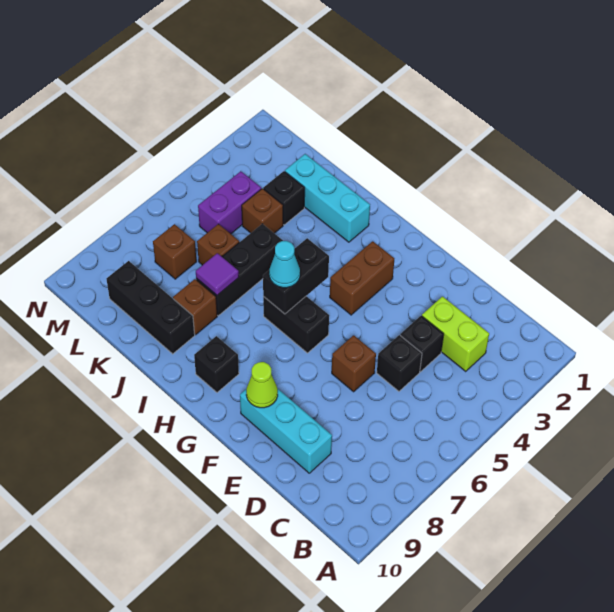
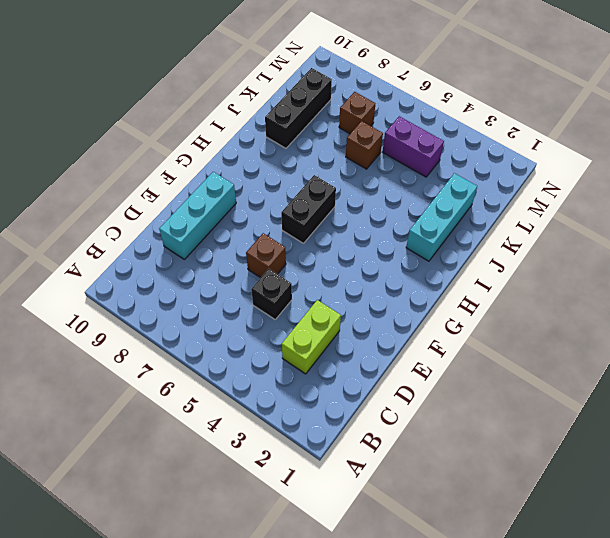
none -> black brick D4 level 1
none -> brown brick G3:G4 level 1
none -> black brick H9 level 1

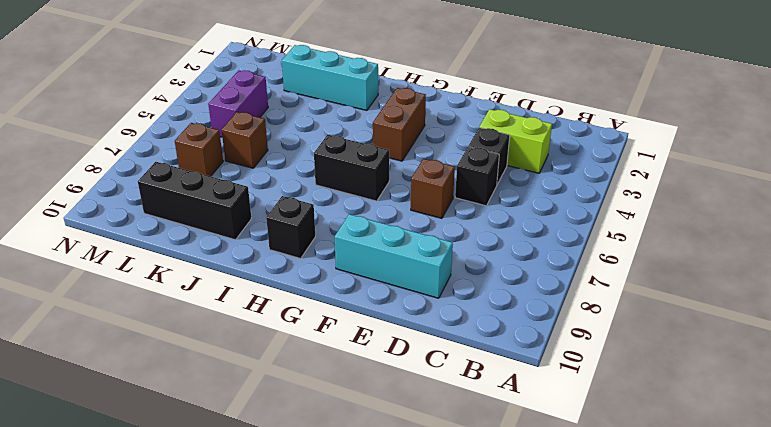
none -> black brick J5:J7 level 1
none -> brown brick J8 level 1
none -> black brick K3 level 1

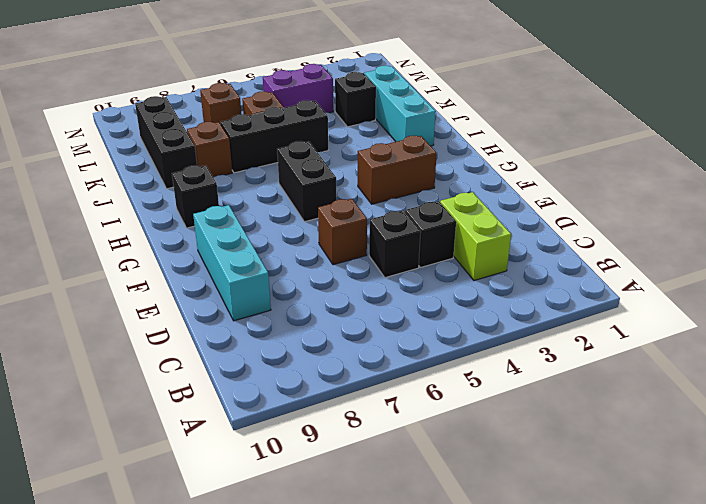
none -> brown brick K4 level 1
none -> lime cone F9 level 2
none -> black brick H5:H6 level 2

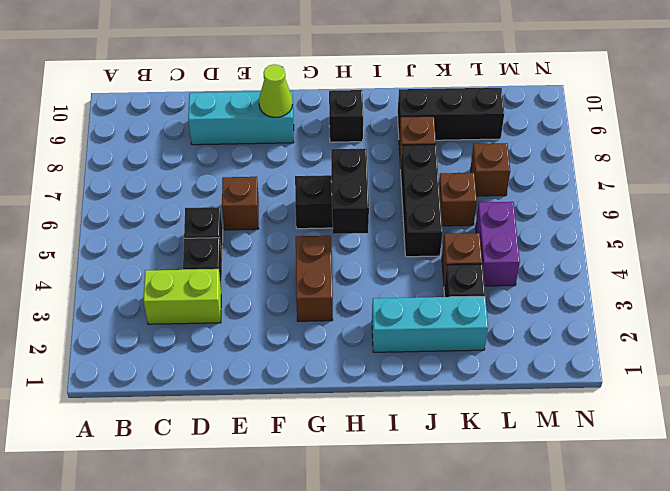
none -> purple tile J7 level 2
none -> cyan cone H6 level 3

